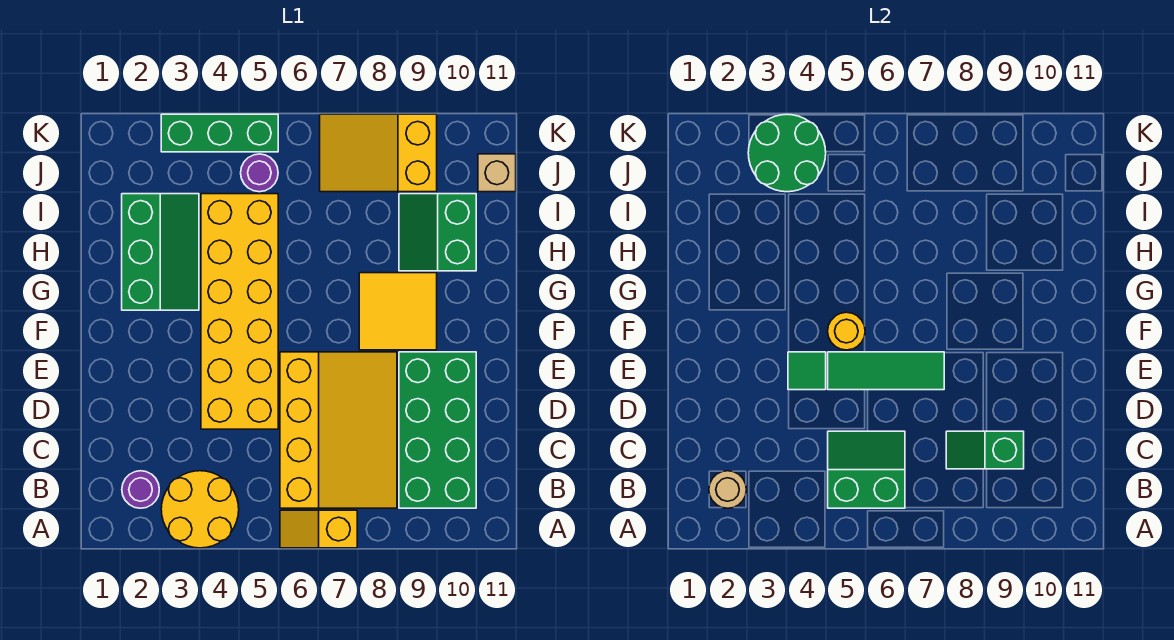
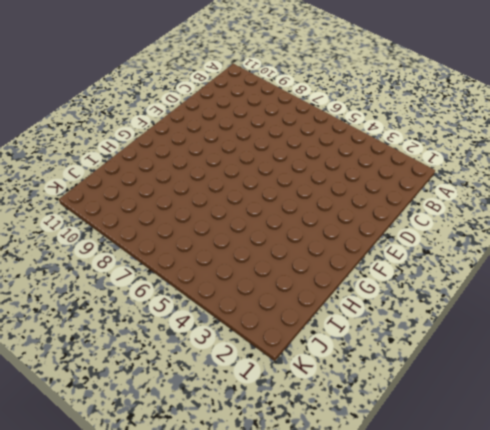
none -> yellow round brick A3:B4 level 1
none -> yellow slope A6:A7 level 1 top 7
none -> purple round brick B2 level 1

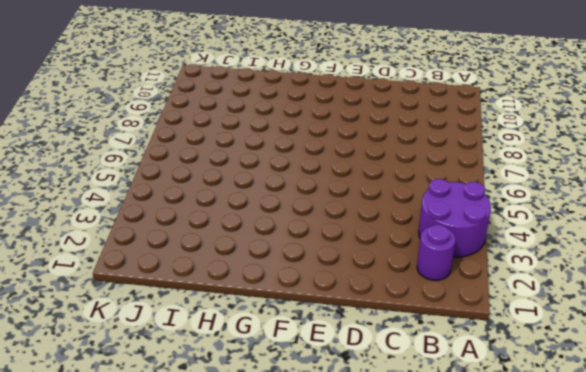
purple round brick A3:B4 level 1 -> yellow round brick A3:B4 level 1
none -> yellow slope A6:A7 level 1 top 7
none -> yellow slope B6:E8 level 1 top 6
none -> green brick B9:E10 level 1

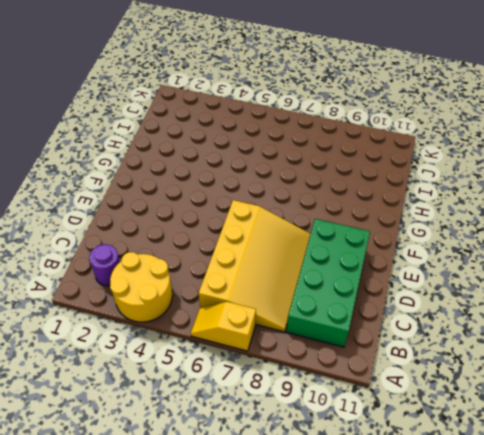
none -> yellow brick D4:I5 level 1
none -> yellow tile F8:G9 level 1
none -> green slope G2:I3 level 1 top 2

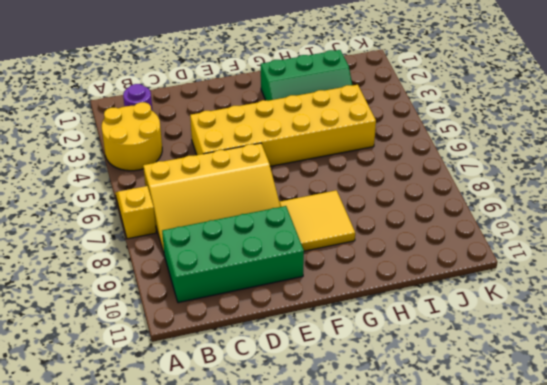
none -> green slope H9:I10 level 1 top 10
none -> purple round brick J5 level 1
none -> yellow slope J7:K9 level 1 top 9

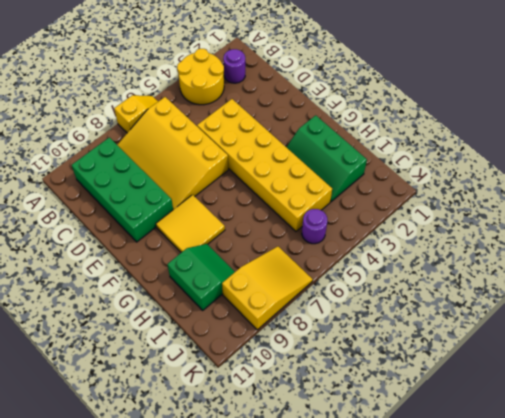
none -> tan brick J11 level 1
none -> green brick K3:K5 level 1
none -> tan round brick B2 level 2

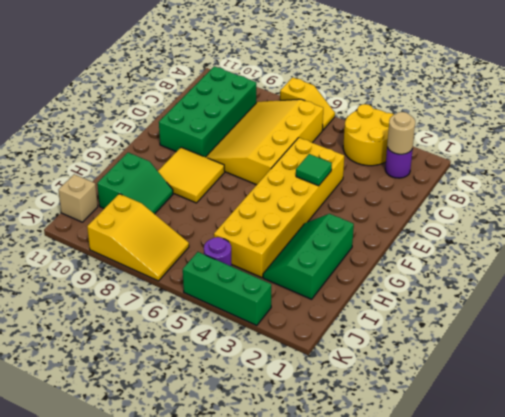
none -> green slope B5:C6 level 2 top B
none -> green slope C8:C9 level 2 top 9
none -> green tile E5:E7 level 2

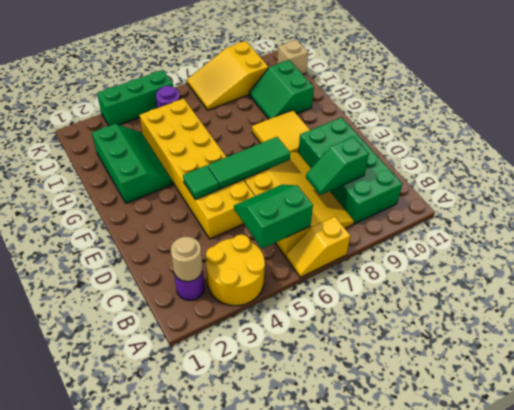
none -> yellow round brick F5 level 2
none -> green round brick J3:K4 level 2

